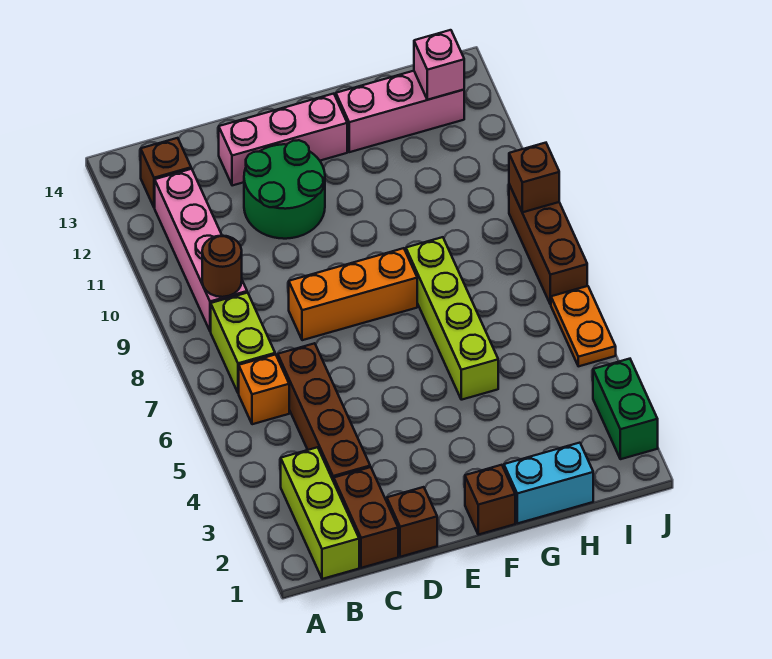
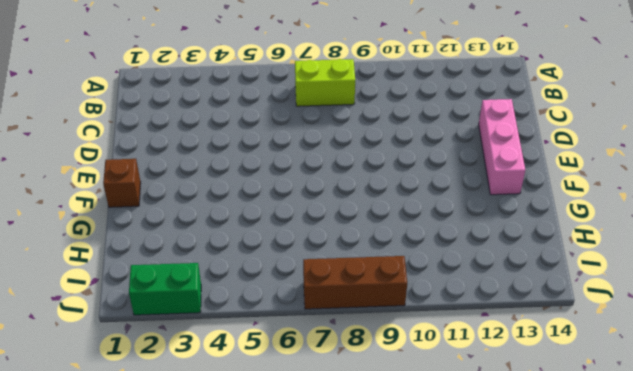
none -> lime brick B1:B3 level 1
none -> orange brick B6 level 1
none -> pink brick B9:B12 level 1

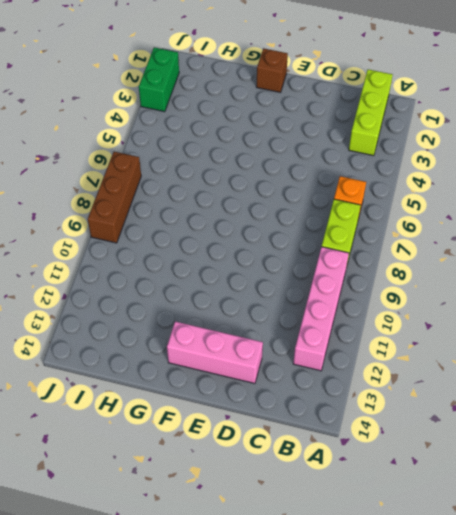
none -> brown brick B13 level 1
none -> brown brick C1:C2 level 1
none -> brown brick C3:C6 level 1

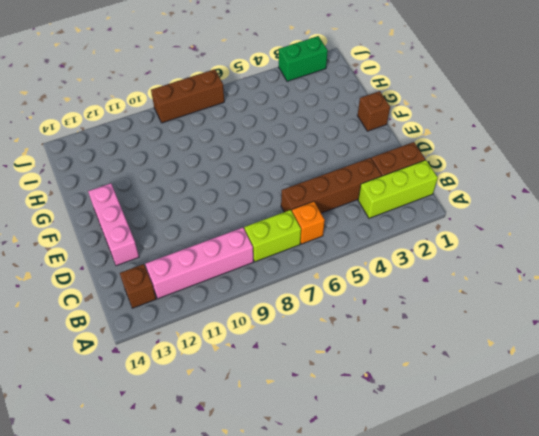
none -> brown brick D1 level 1
none -> orange brick D8:F8 level 1
none -> green round brick D11:E12 level 1

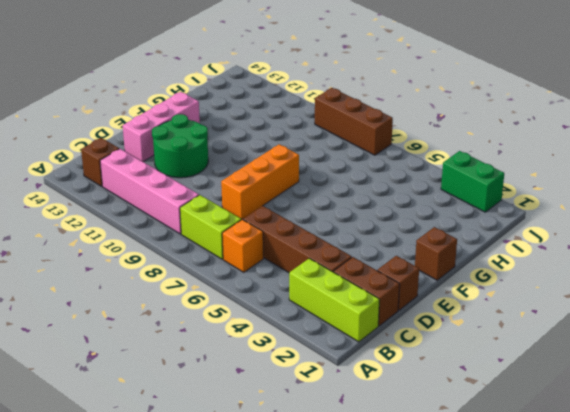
none -> cyan brick G1:H1 level 1
none -> lime brick G5:G8 level 1
none -> pink brick G13:I13 level 1

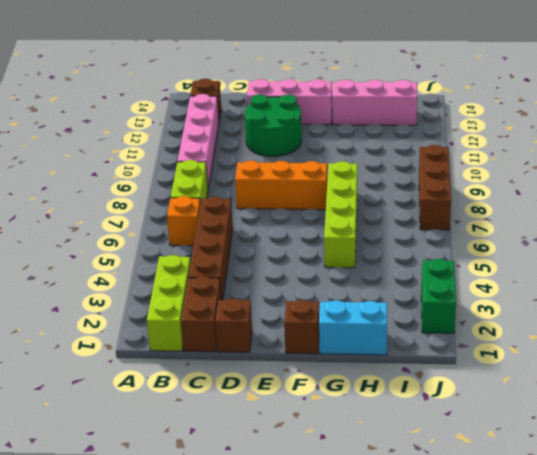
none -> orange plate J5:J6 level 1
none -> brown round brick B9 level 2
none -> pink brick I13 level 2

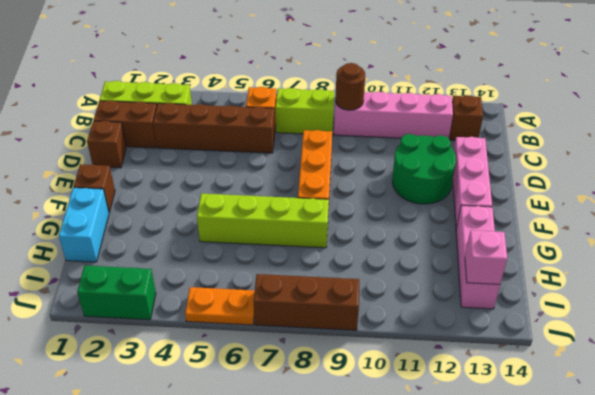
none -> brown brick J9 level 2

